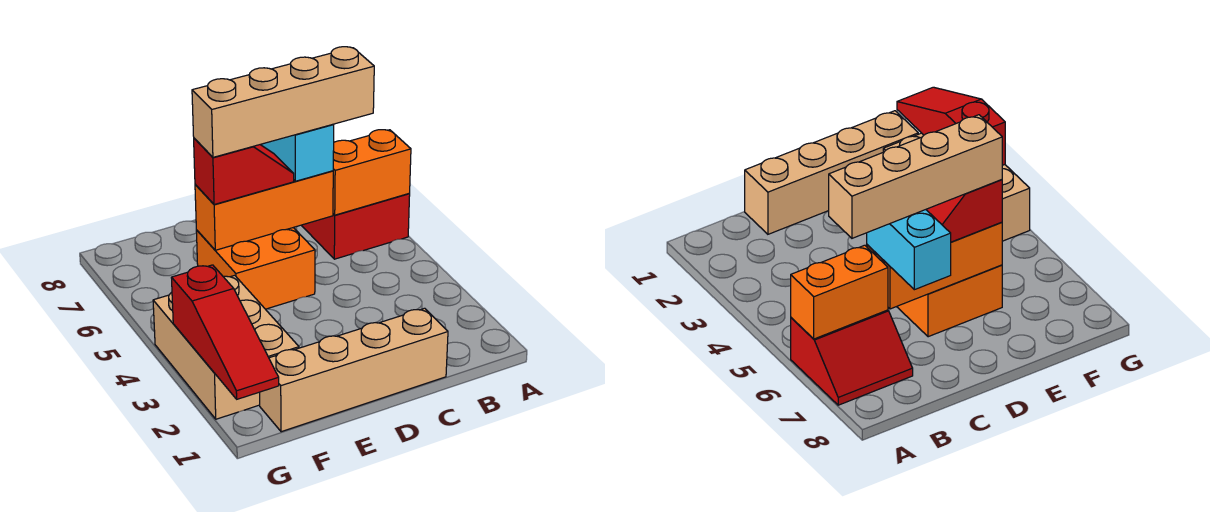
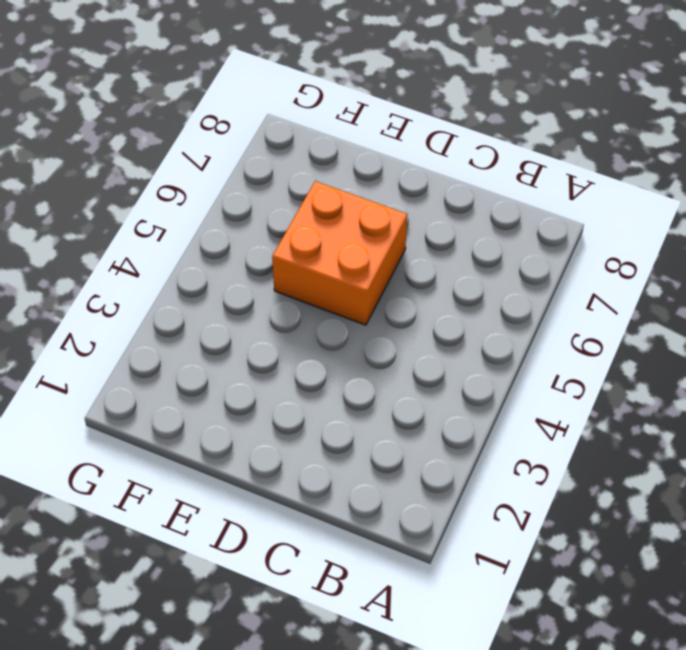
none -> red slope A6:B7 level 1 top 6
none -> tan brick C1:F1 level 1

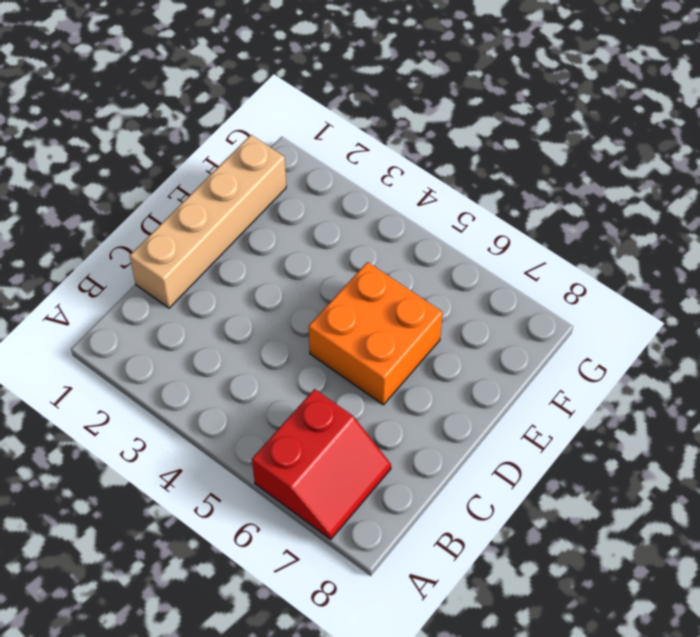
none -> tan brick F2:G4 level 1
none -> orange brick A6:B6 level 2

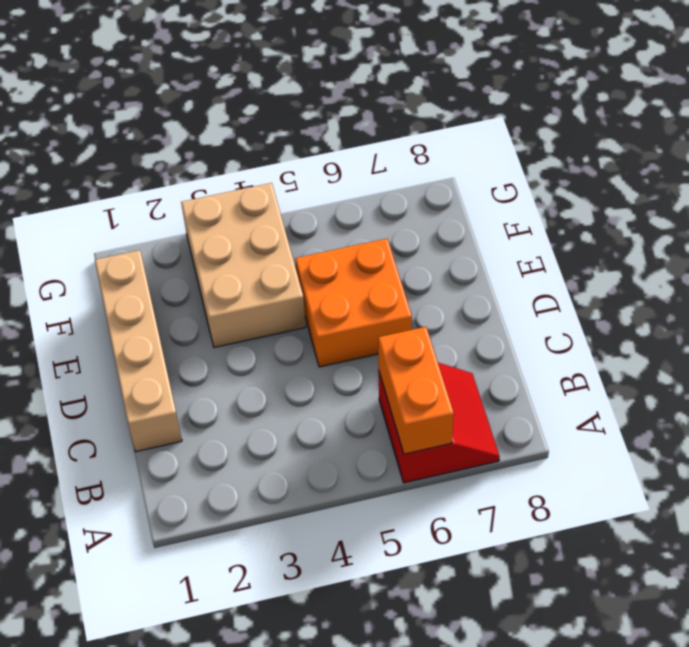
tan brick E3:G4 level 1 -> tan brick F2:G4 level 1
none -> orange brick C6:E6 level 2
none -> red slope G1:G3 level 2 top 3

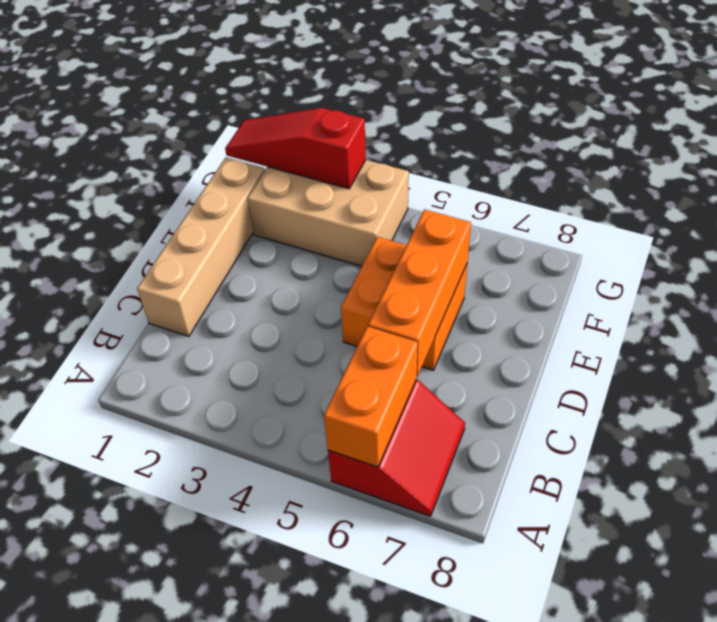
none -> cyan brick C6:C7 level 3
none -> red slope D6:E6 level 3 top E

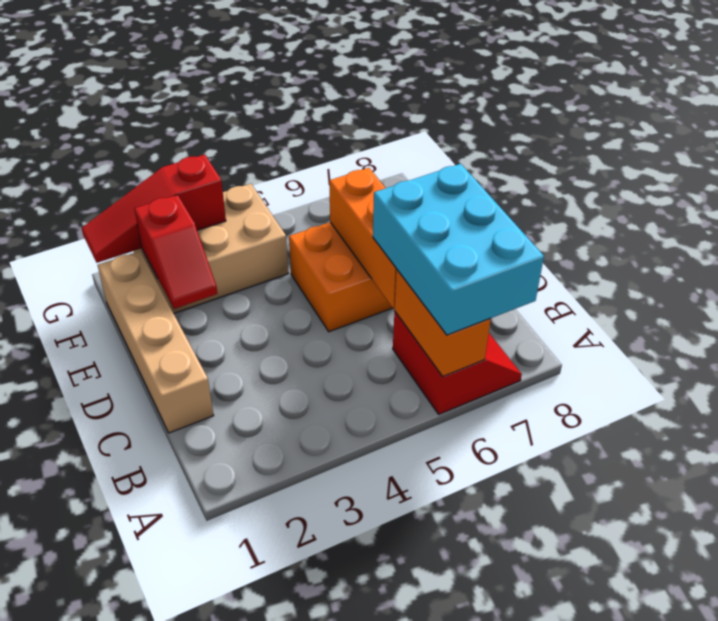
cyan brick A6:C7 level 3 -> cyan brick C6:C7 level 3
red slope E2:F2 level 2 top F -> red slope D6:E6 level 3 top E
none -> tan brick B6:E6 level 4

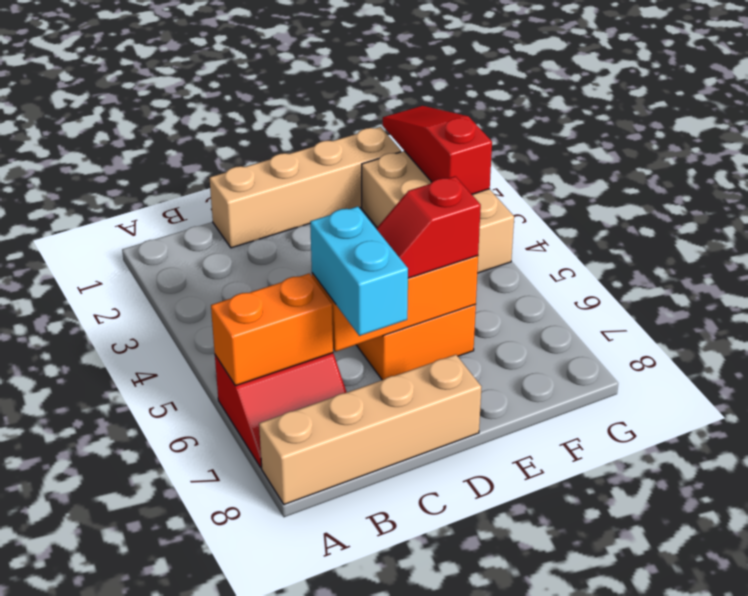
tan brick A8:D8 level 1 -> tan brick B6:E6 level 4

